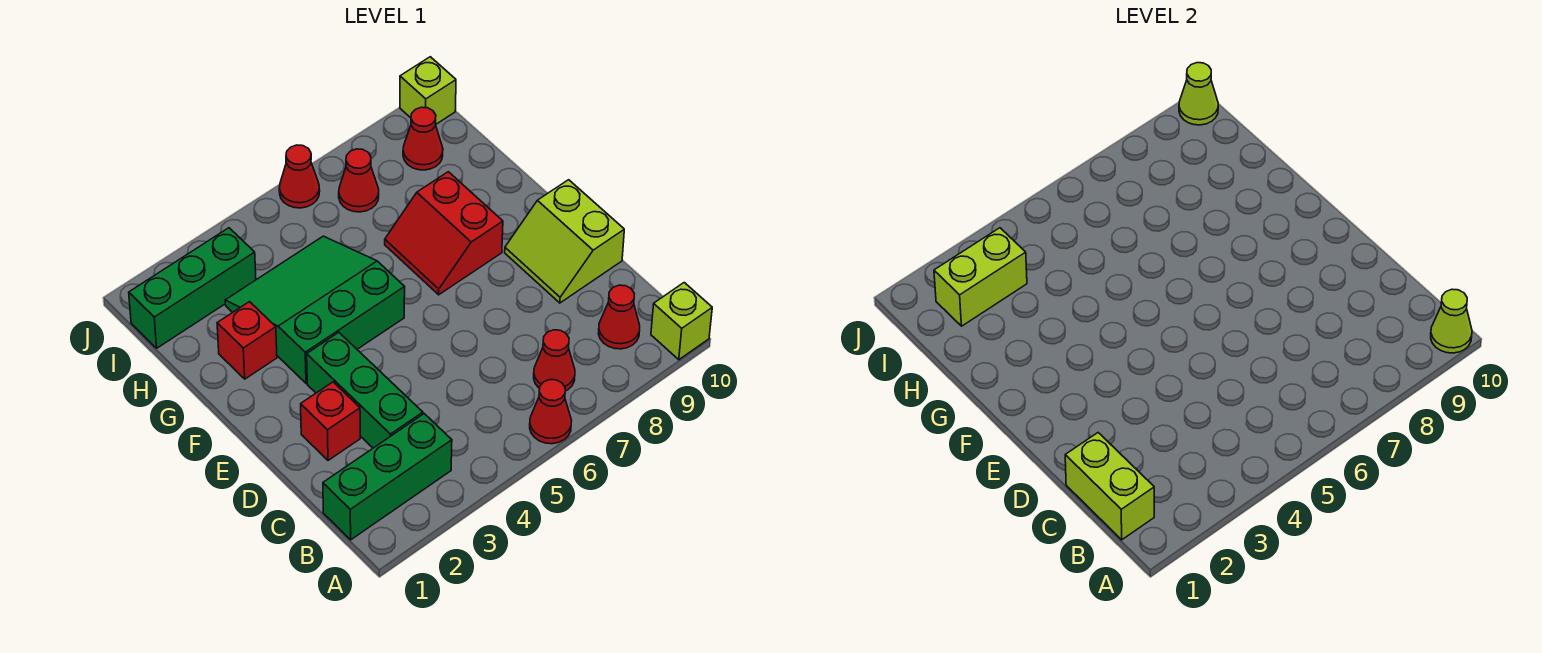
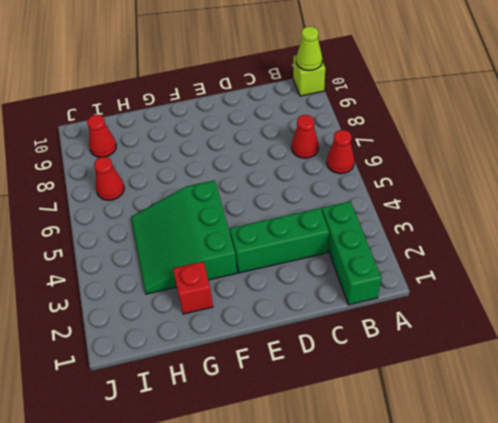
none -> red cone B9 level 1
none -> red brick D2 level 1
none -> lime slope D9:E10 level 1 top 10

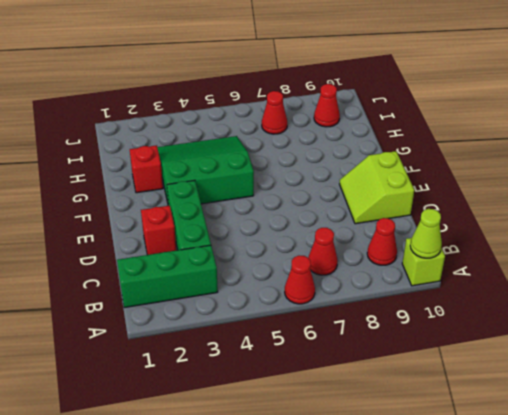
none -> red slope F7:G8 level 1 top 8
none -> green brick I1:I3 level 1
none -> red cone J6 level 1

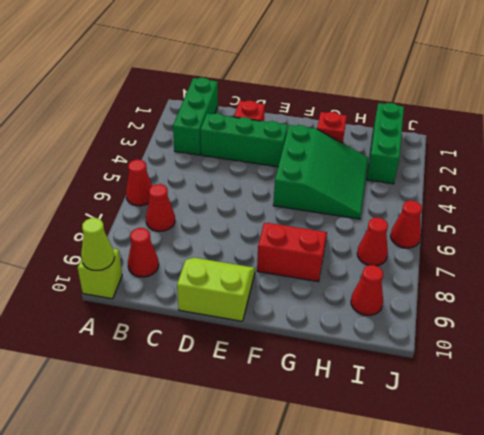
none -> lime brick J10 level 1
none -> lime brick B1:C1 level 2
none -> lime brick I2:I3 level 2

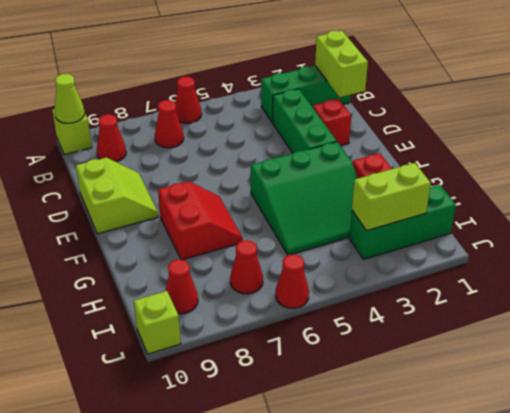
none -> lime cone J10 level 2

